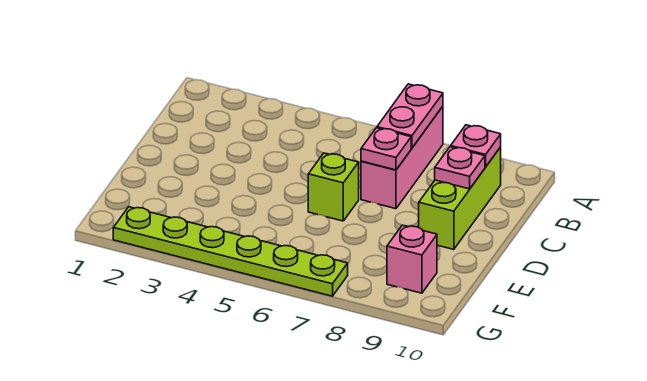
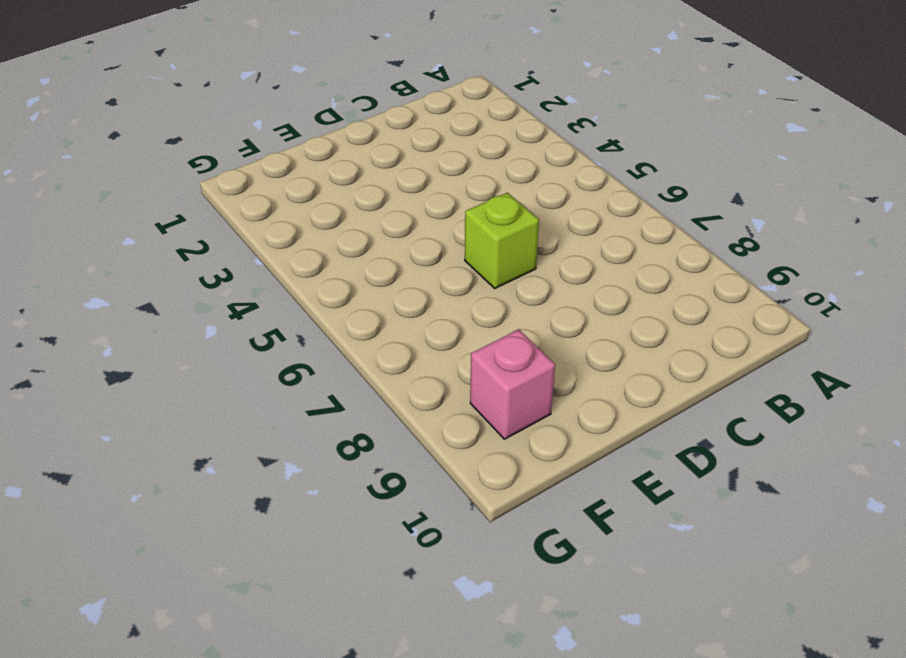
none -> pink brick A7:C7 level 1
none -> lime brick B9:D9 level 1

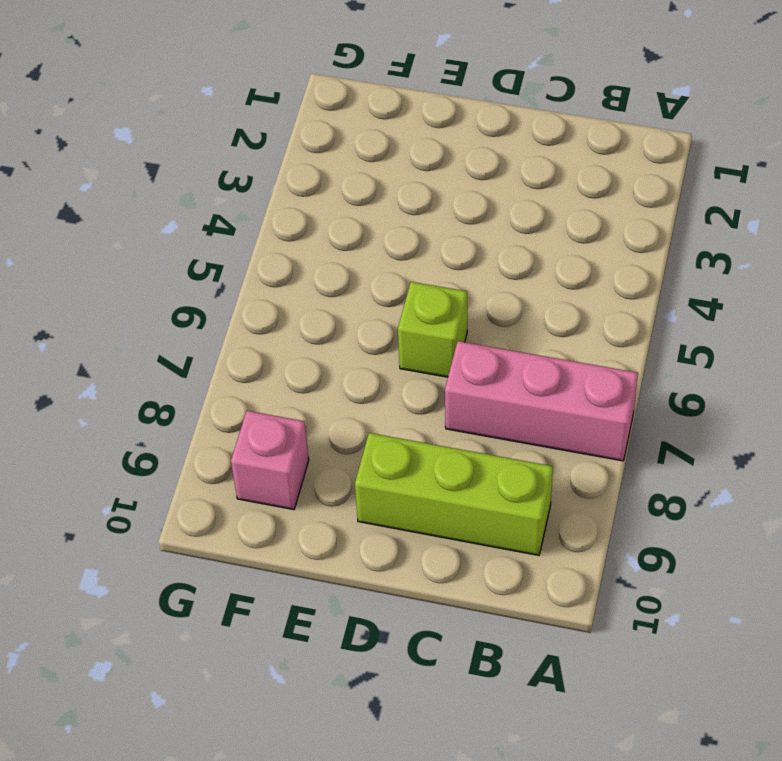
none -> lime plate G2:G7 level 1
none -> pink plate A7:B7 level 2

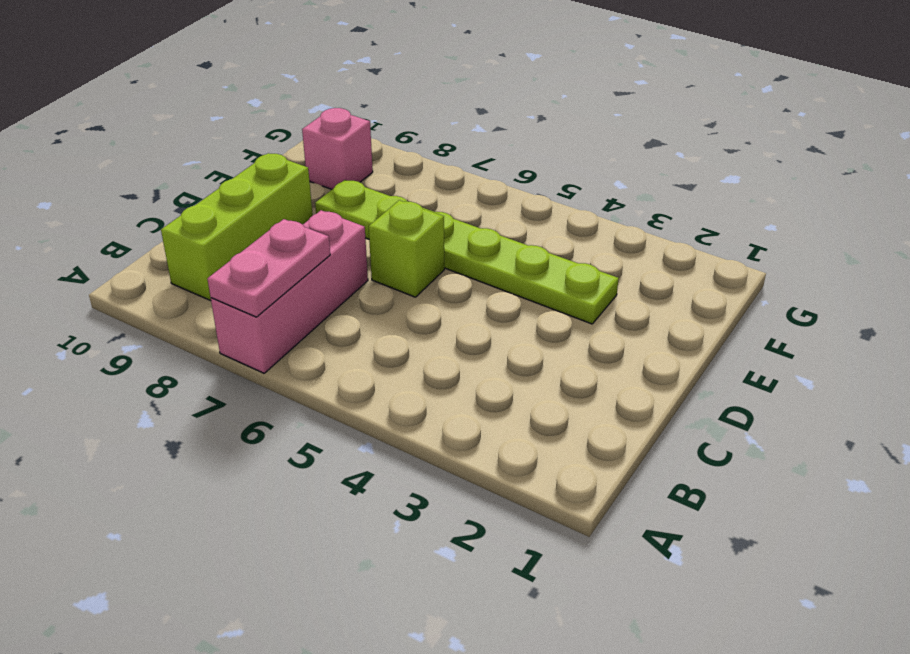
lime plate E3:E8 level 1 -> lime plate G2:G7 level 1
none -> pink plate B9 level 2
none -> pink plate C7 level 2

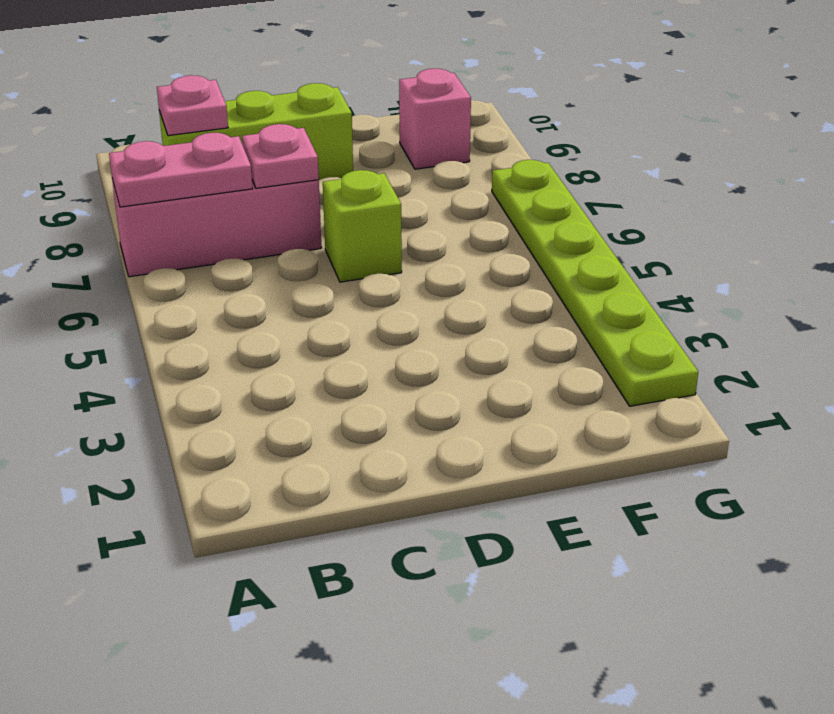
none -> pink plate C9 level 2

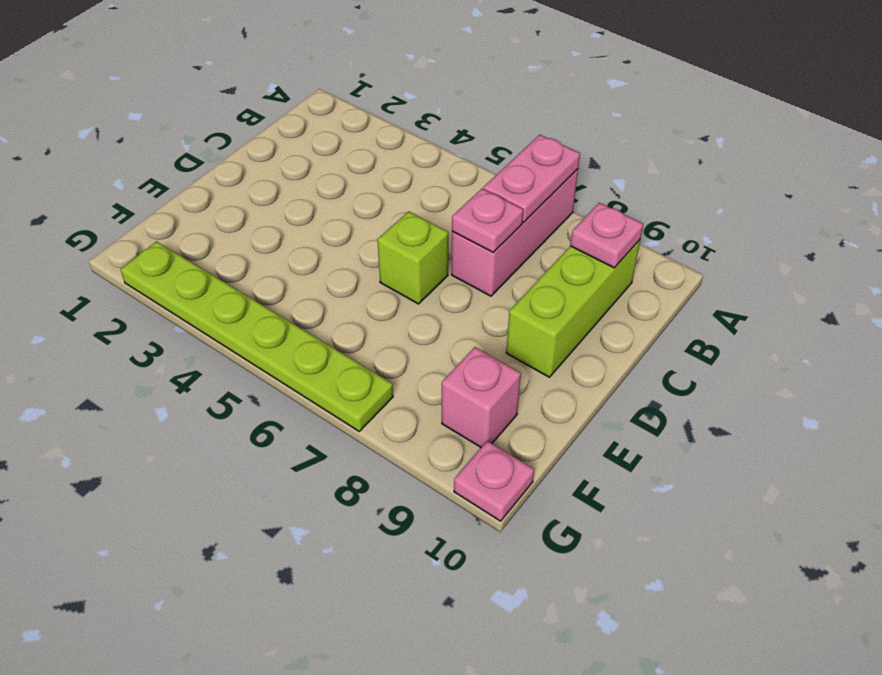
pink plate G10 level 1 -> pink plate C9 level 2

